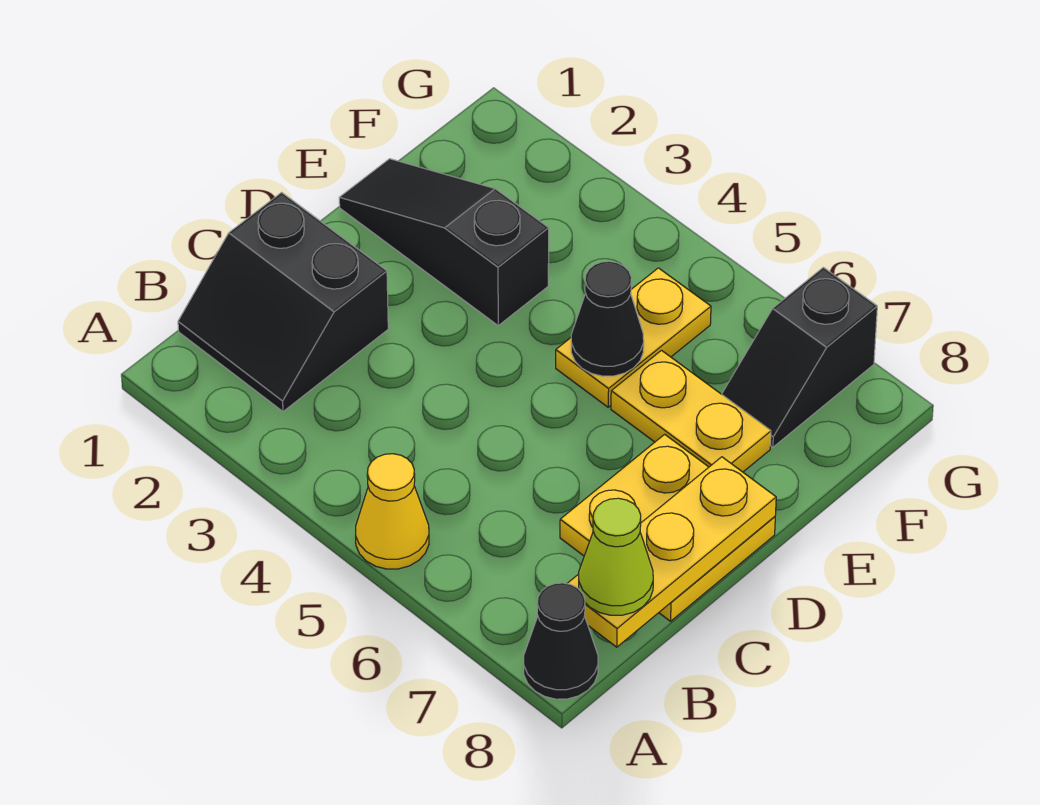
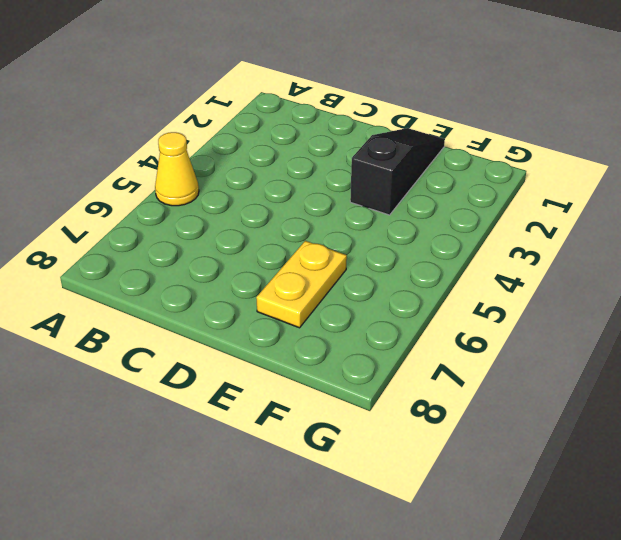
none -> black cone A8 level 1
none -> black slope B1:C2 level 1 top C

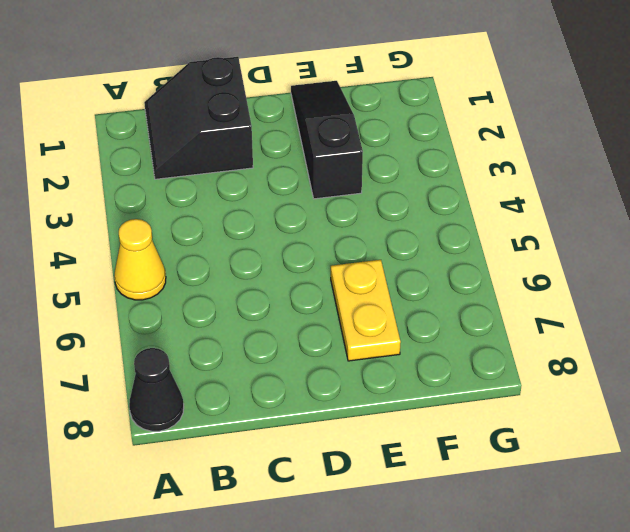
none -> yellow plate C7:D8 level 1
none -> yellow plate E5:F5 level 1

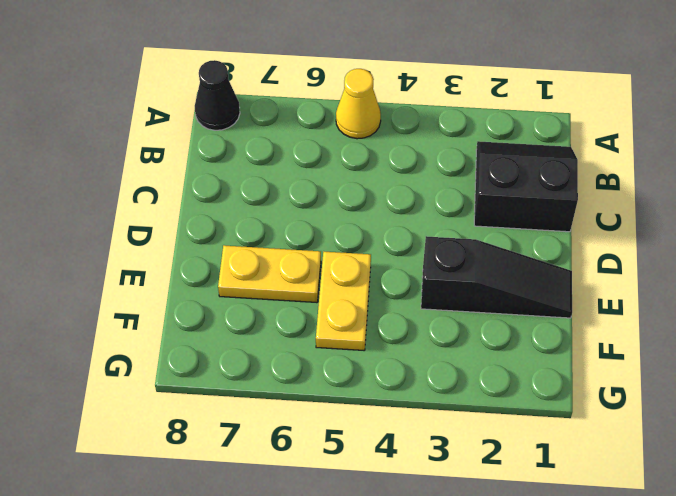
none -> yellow plate C7:D8 level 1
none -> black slope F7:G7 level 1 top G

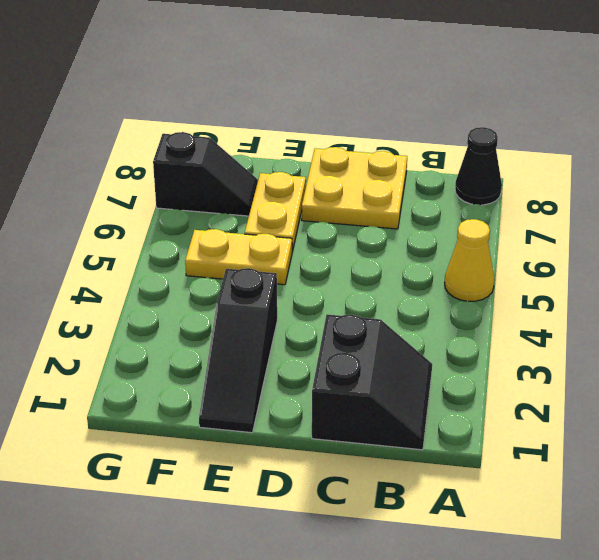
none -> yellow plate B8:D8 level 2
none -> black cone E5 level 2

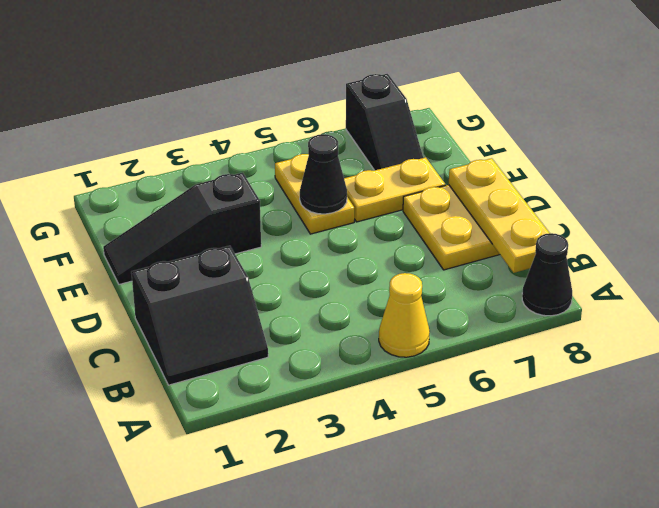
none -> lime cone B8 level 3

